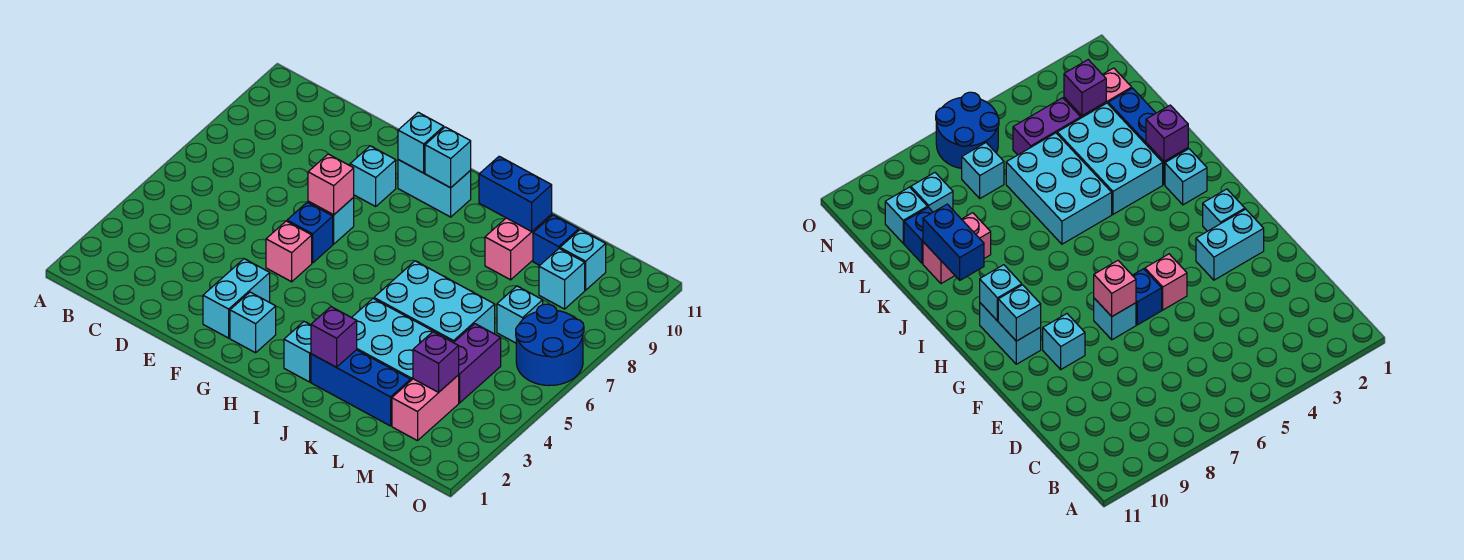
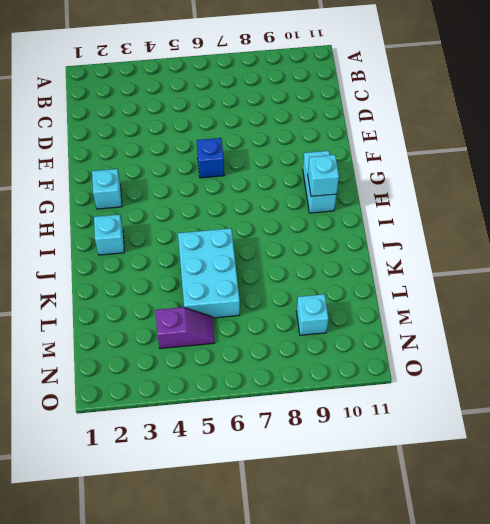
purple slope M4:M5 level 1 top 4 -> purple brick M4:M5 level 1
none -> cyan brick F2:F3 level 1
none -> pink brick F5 level 1
none -> cyan brick F7 level 1

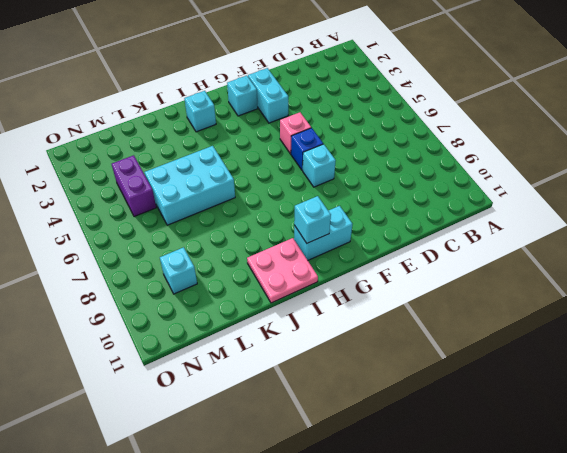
pink plate I10:J11 level 1 -> none
none -> cyan brick F9 level 1
none -> blue brick J2:L2 level 1
none -> cyan brick J3:L4 level 1

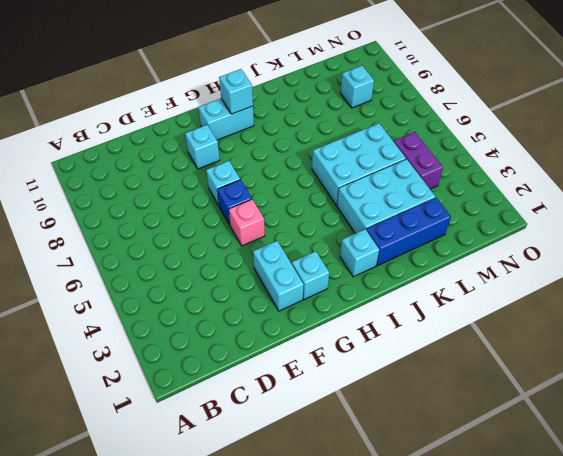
none -> pink brick K9:K10 level 1
none -> blue brick L10 level 1
none -> pink brick M2:M3 level 1

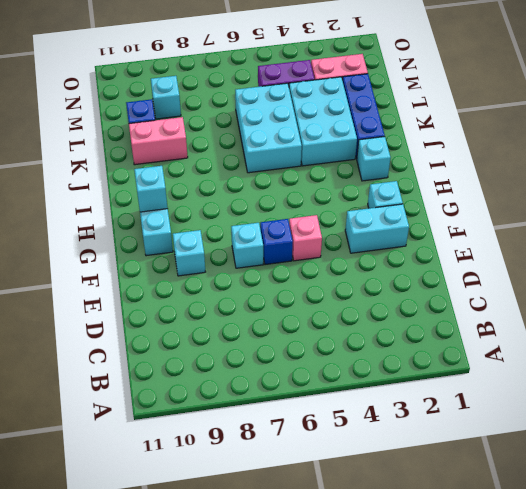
none -> cyan brick M7 level 1
none -> cyan brick M10 level 1
none -> blue round brick N6:O7 level 1

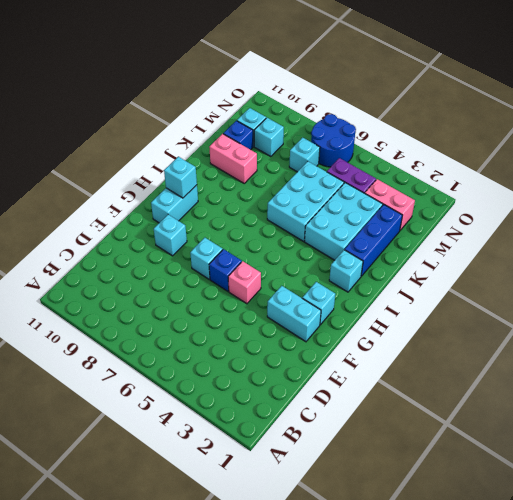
none -> pink brick F7 level 2
none -> cyan brick G10 level 2
none -> purple brick J2 level 2

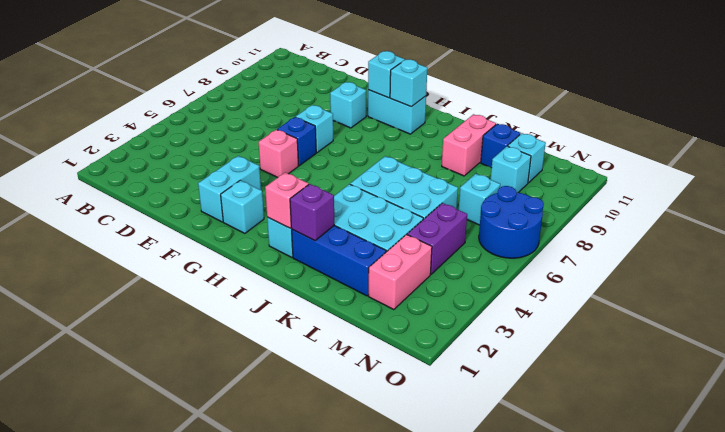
pink brick I2 level 2 -> pink brick F7 level 2
none -> blue brick J10:K10 level 2
none -> purple brick M3 level 2

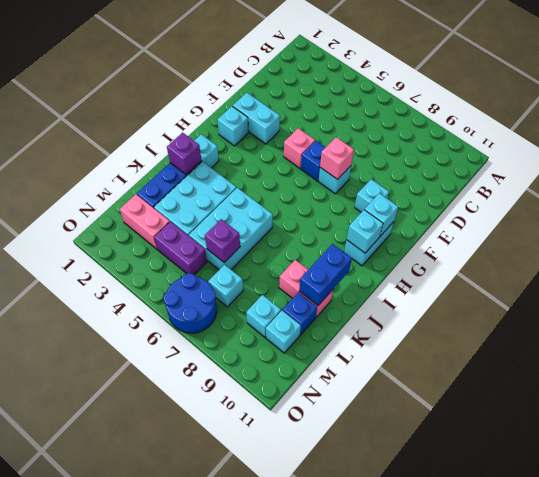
purple brick L6 level 2 -> purple brick M3 level 2

